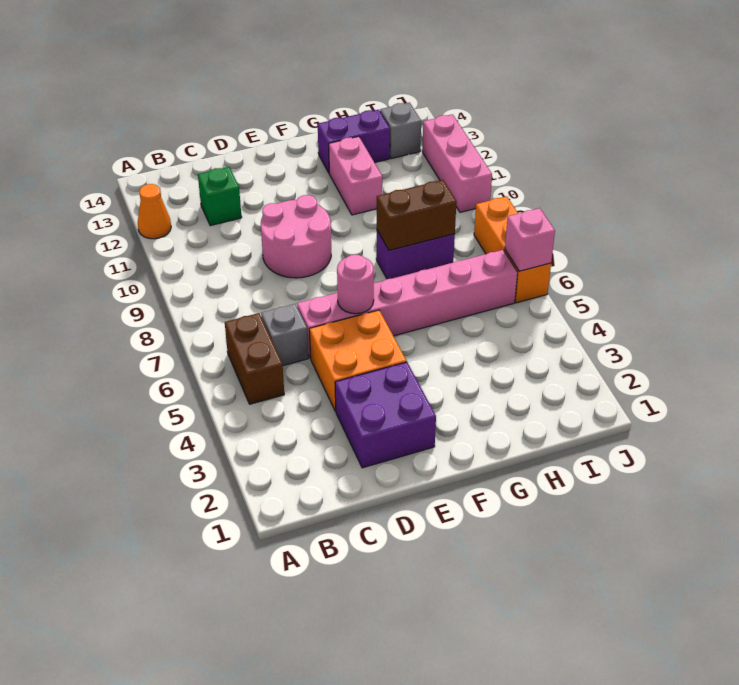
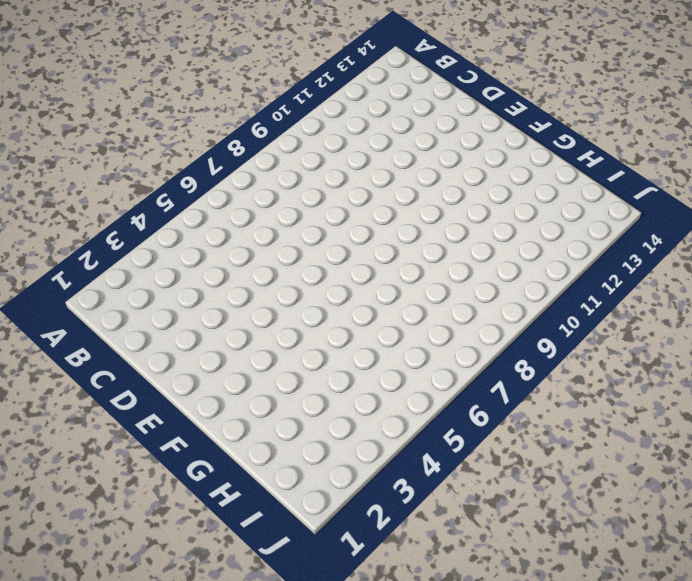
none -> orange cone A12 level 1
none -> brown brick B5:B6 level 1
none -> grey brick C6 level 1

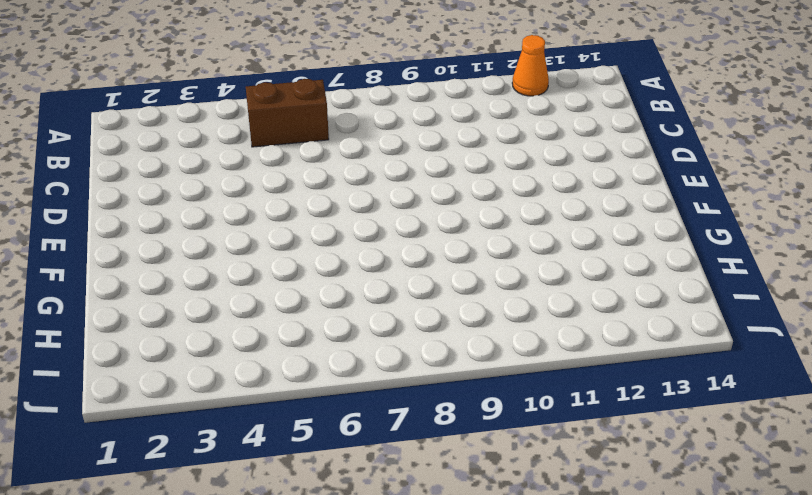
none -> grey brick C6 level 1
none -> green brick C12 level 1
none -> purple brick D2:E3 level 1

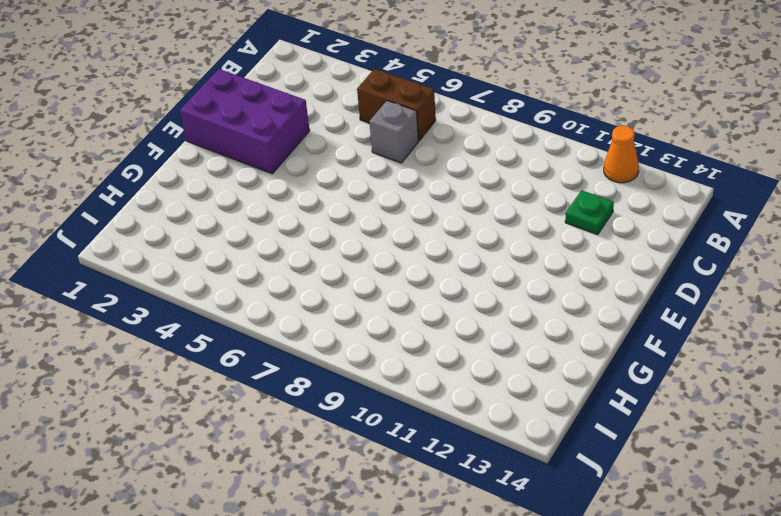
green plate C12 level 1 -> green brick C12 level 1
purple brick D1:E3 level 1 -> purple brick D2:E3 level 1
none -> orange brick D4:E5 level 1
none -> pink brick D6:I6 level 1
none -> pink round brick D9:E10 level 1

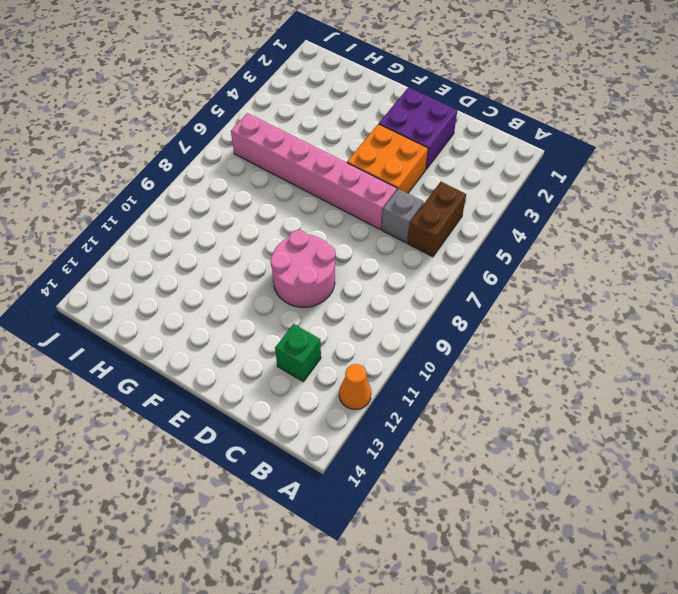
none -> purple brick G8:H8 level 1
none -> pink brick G11:G12 level 1
none -> purple brick G13:H13 level 1

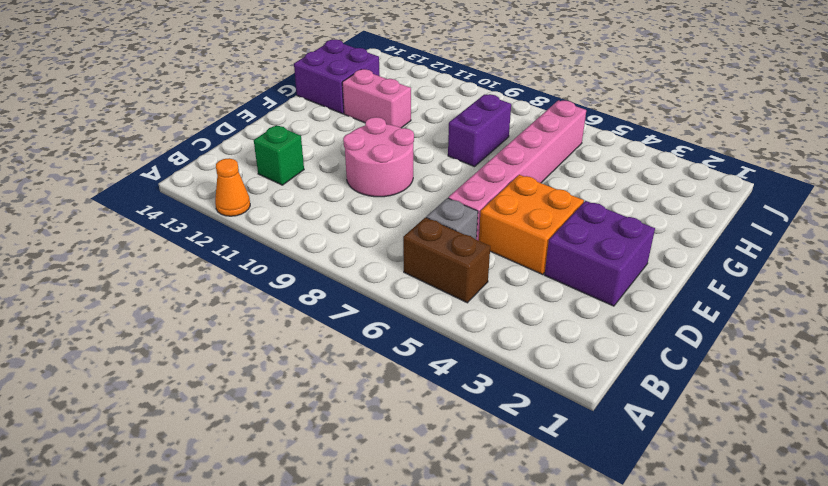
purple brick G13:H14 level 1 -> purple brick G13:H13 level 1
none -> grey brick I13 level 1
none -> orange brick J6:J8 level 1
none -> pink brick J10:J12 level 1

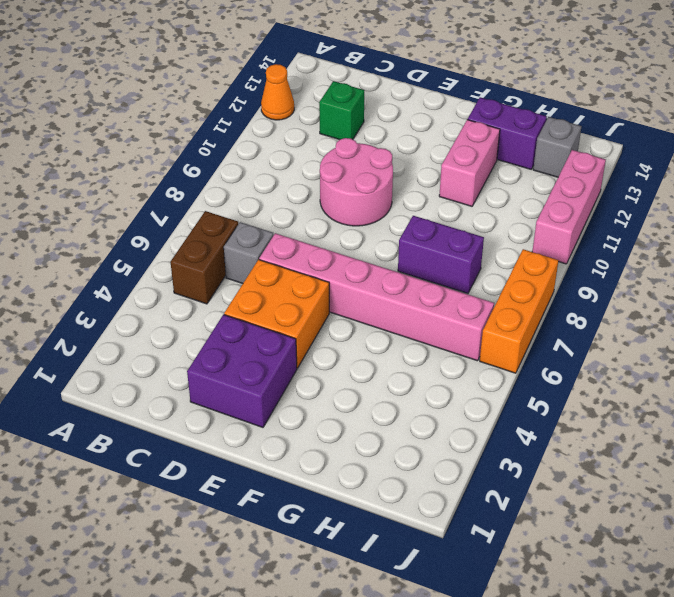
none -> pink round brick E6 level 2
none -> brown brick G8:H8 level 2
none -> pink brick J6 level 2

